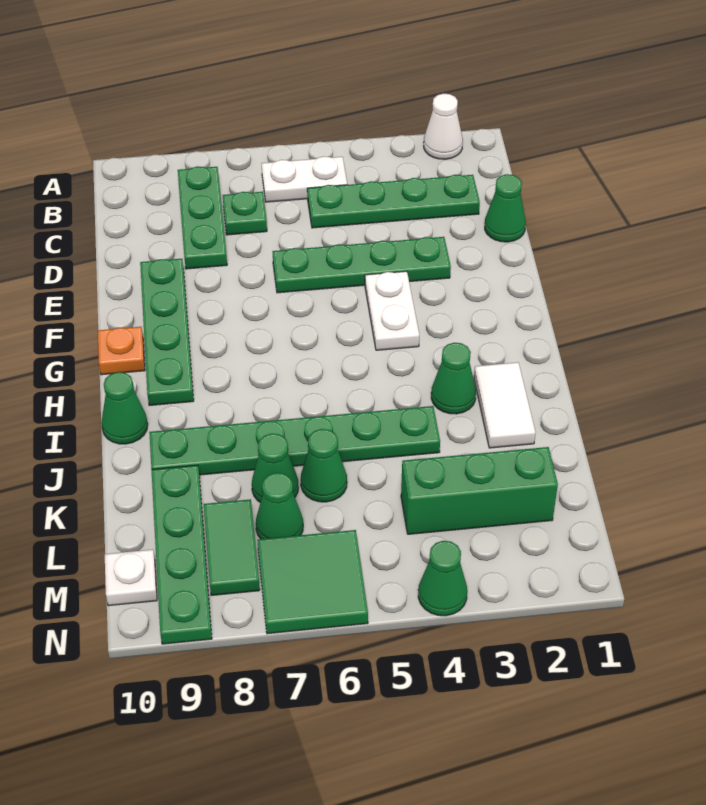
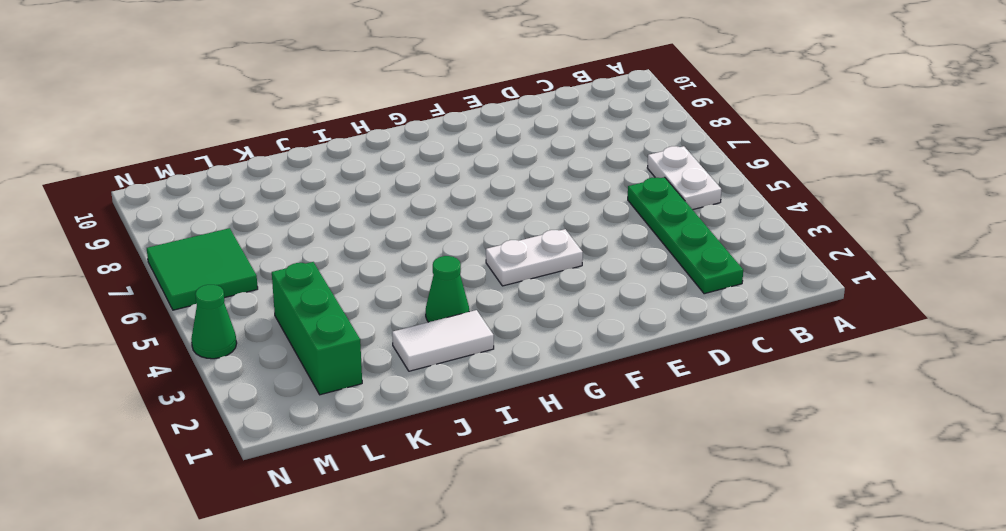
none -> white cone A2 level 1
none -> green plate B8:D8 level 1
none -> green plate C7 level 1

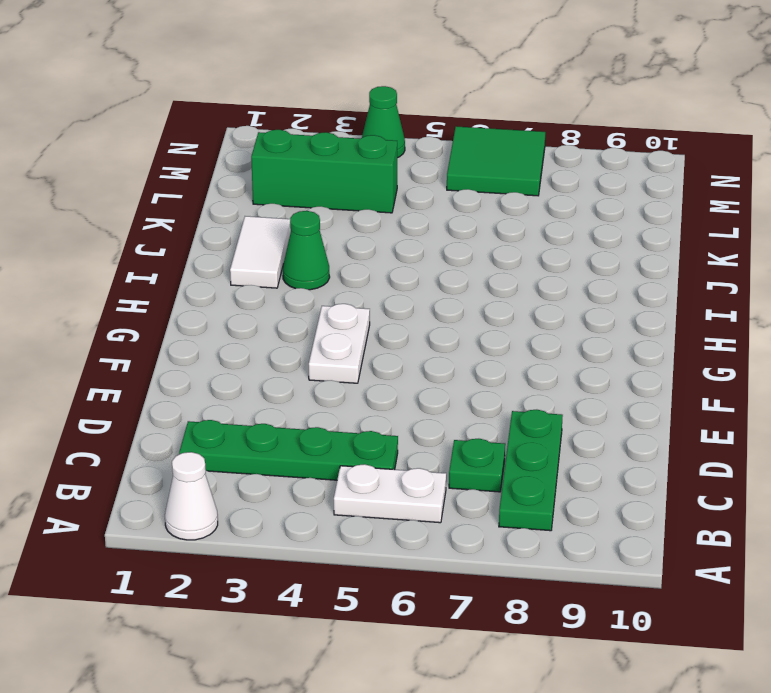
none -> green cone D1 level 1
none -> green plate E3:E6 level 1
none -> green plate E9:H9 level 1

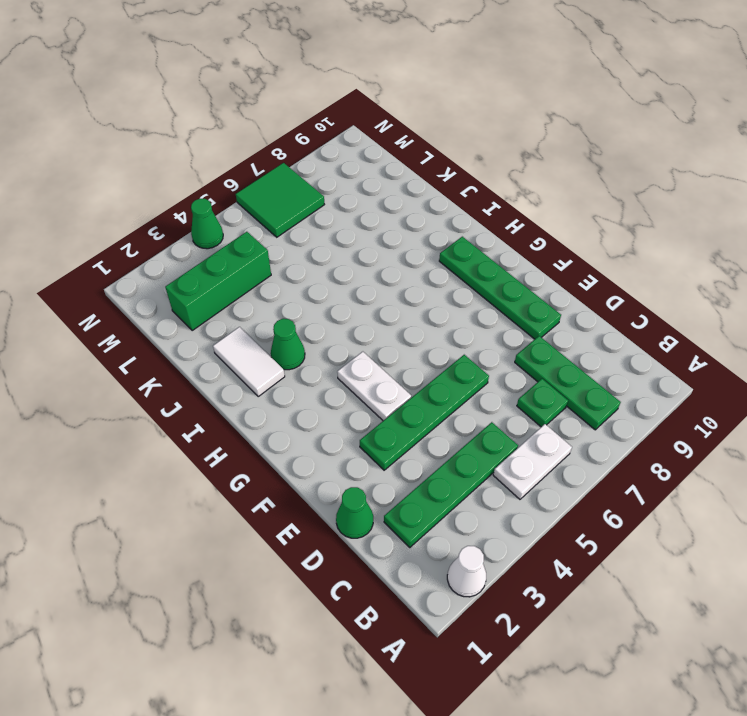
none -> orange plate G10 level 1
none -> green cone I10 level 1
none -> green plate J4:J9 level 1

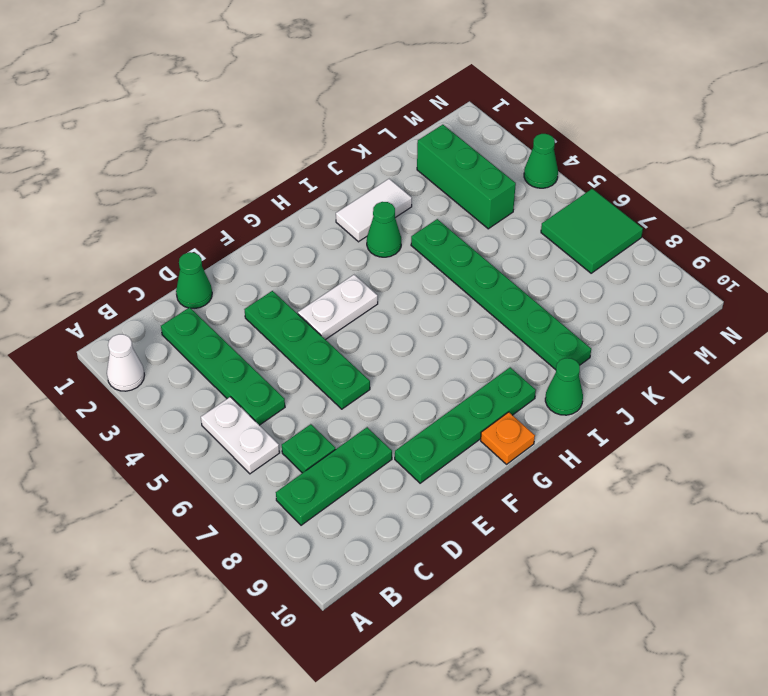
none -> green cone K6 level 1
none -> green cone K7 level 1
none -> green plate K9:N9 level 1

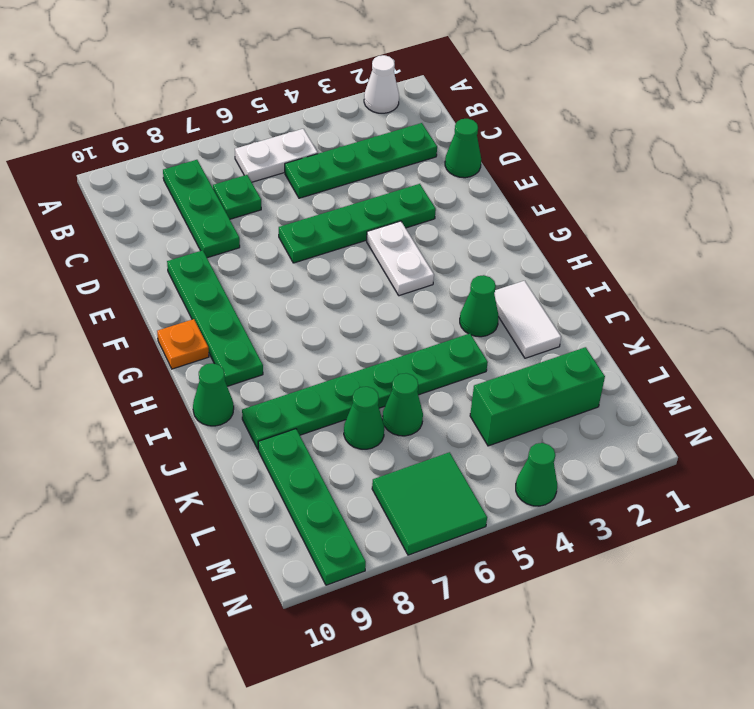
none -> green cone L7 level 1
none -> green tile L8:M8 level 1
none -> white plate M10 level 1

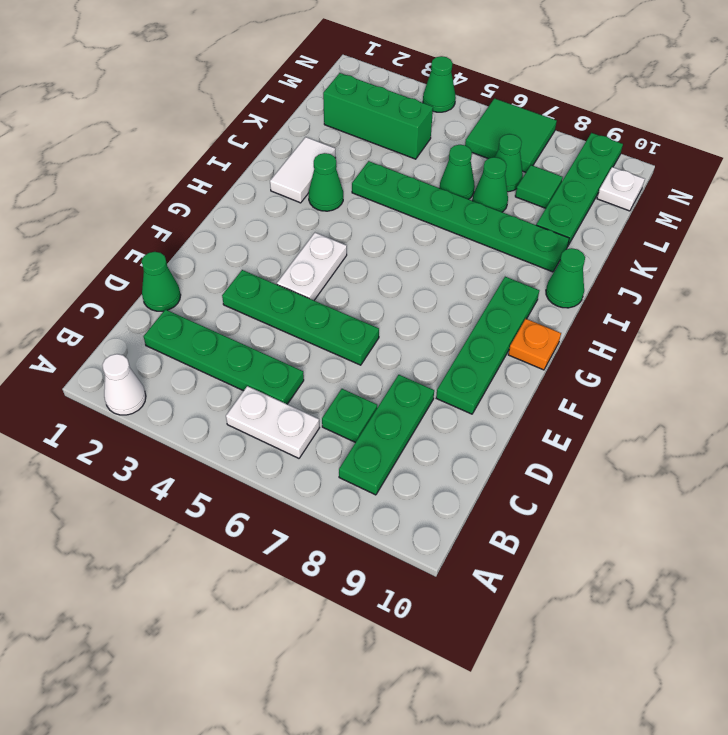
green tile L8 level 1 -> green tile L8:M8 level 1

